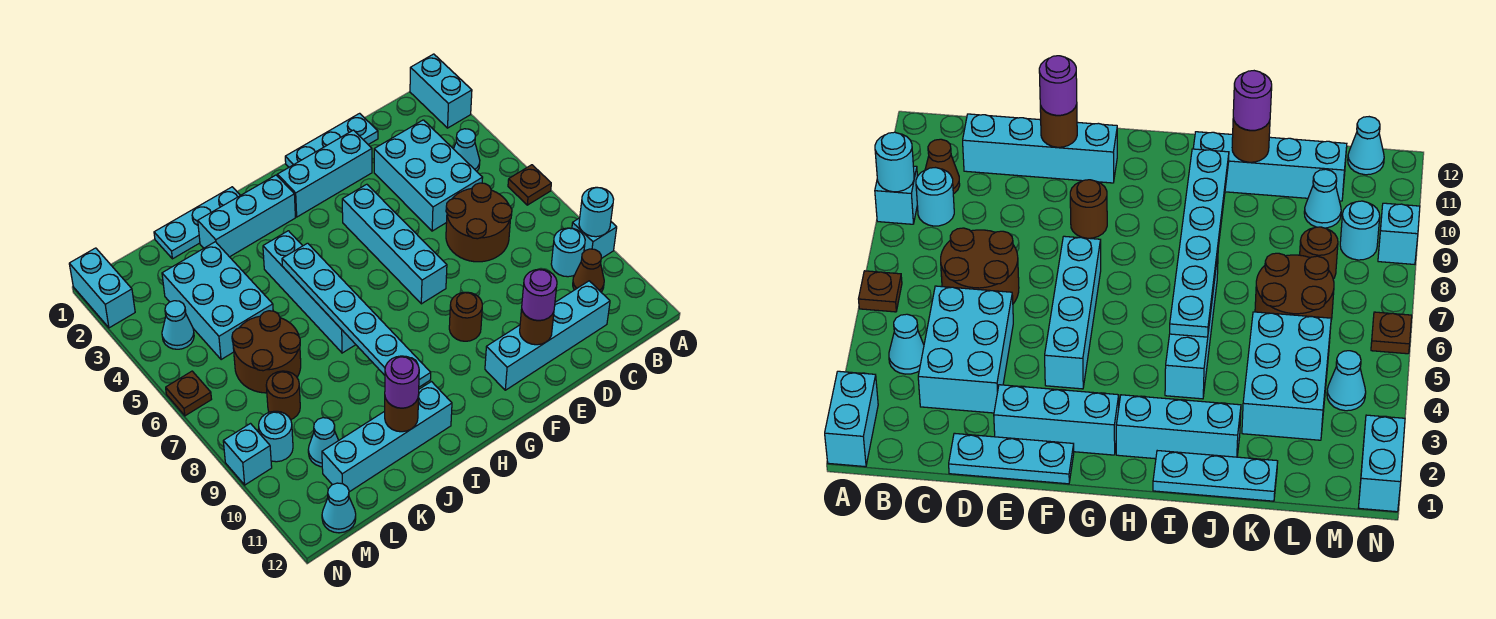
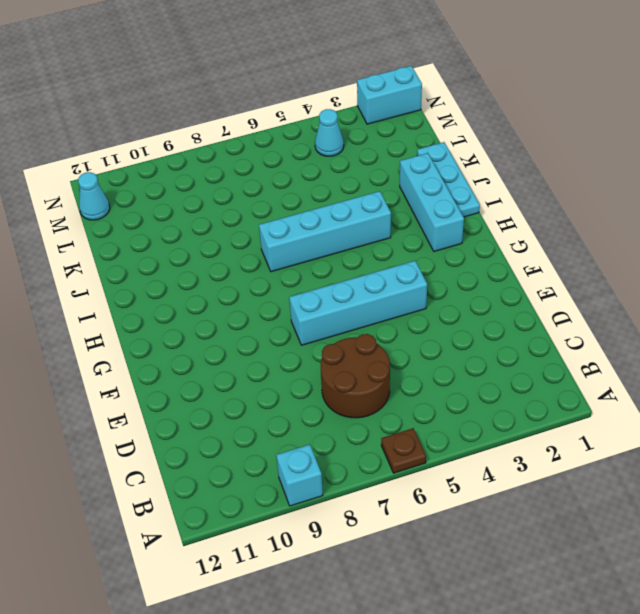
none -> cyan brick A1:A2 level 1
none -> cyan cone B4 level 1
none -> cyan round brick B9 level 1
none -> brown cone B10 level 1

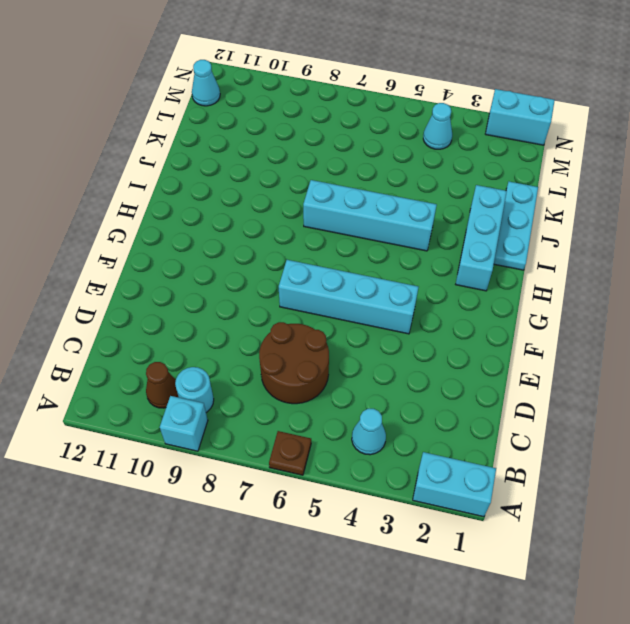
none -> cyan brick C3:D5 level 1
none -> cyan brick C11:F11 level 1
none -> cyan plate D1:F1 level 1
none -> cyan brick E2:G2 level 1

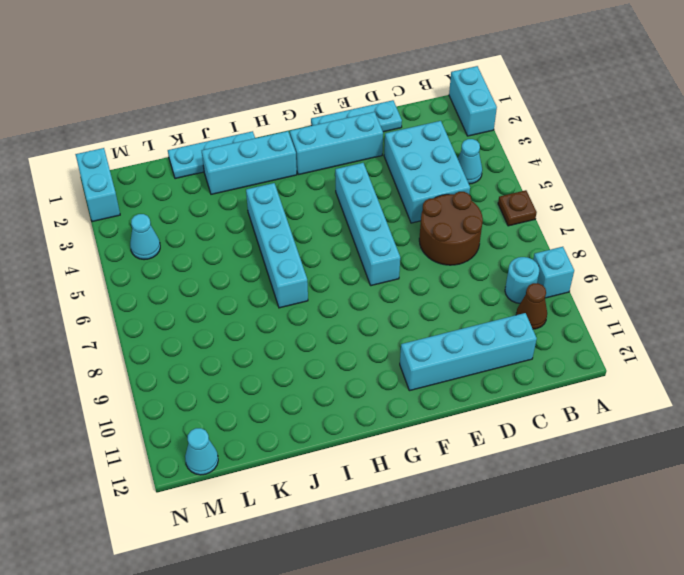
none -> brown round brick F9 level 1
none -> cyan brick I11:L11 level 1
none -> cyan brick K3:L5 level 1
none -> brown round brick K6:L7 level 1

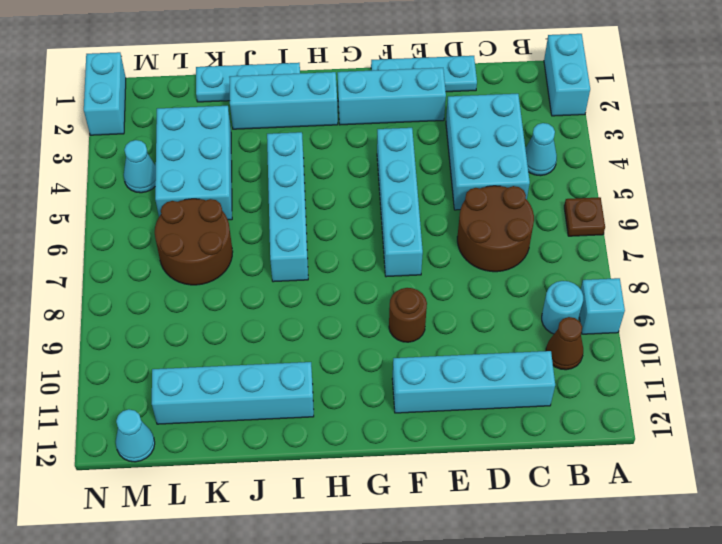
none -> brown round brick L8 level 1
none -> cyan cone L10 level 1
none -> cyan round brick M9 level 1
none -> brown plate N6 level 1

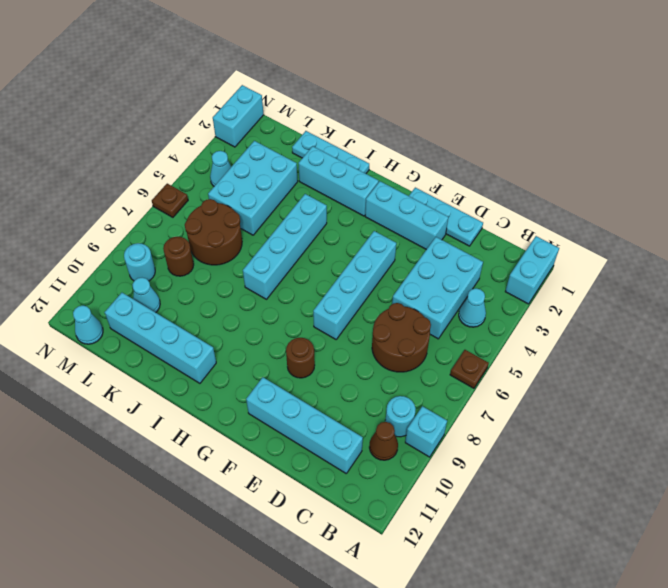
none -> cyan brick N9 level 1
none -> cyan round brick A9 level 2
none -> brown round brick E11 level 2
none -> cyan plate I5:I10 level 2

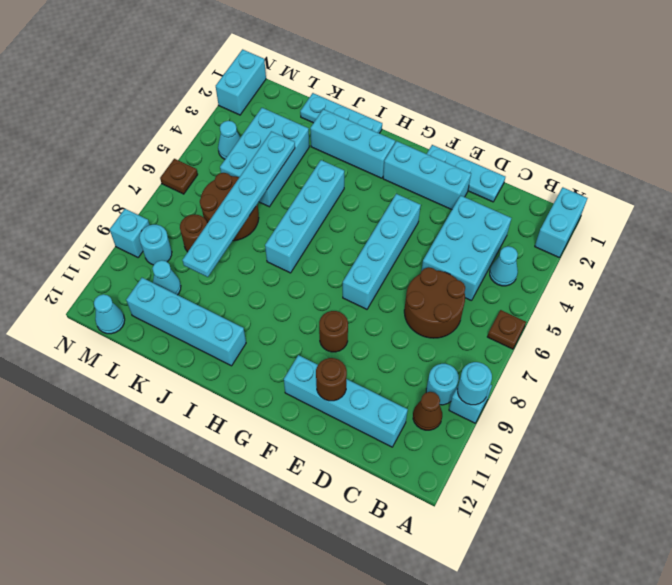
cyan plate K4:K9 level 2 -> cyan plate I5:I10 level 2
none -> brown round brick J11 level 2
none -> purple round brick E11 level 3
none -> purple round brick J11 level 3

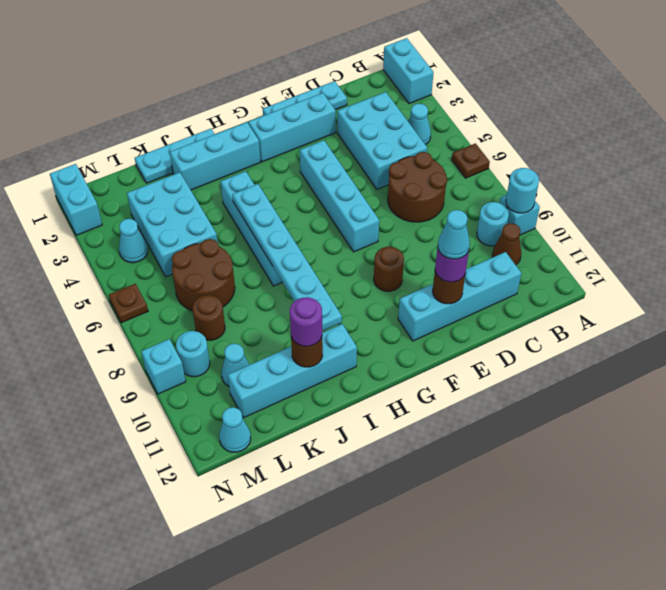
cyan cone E11 level 4 -> none

